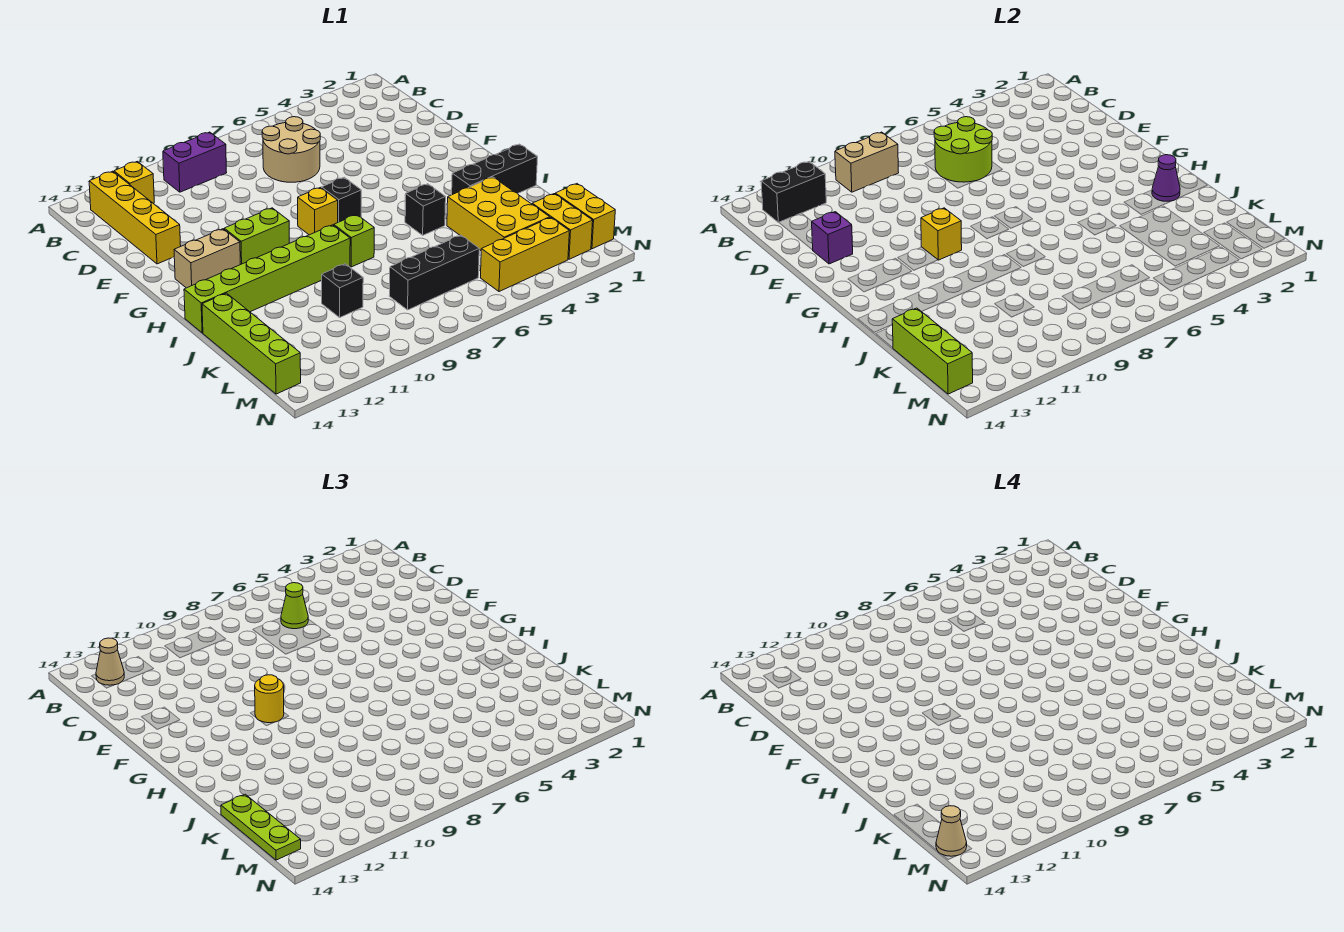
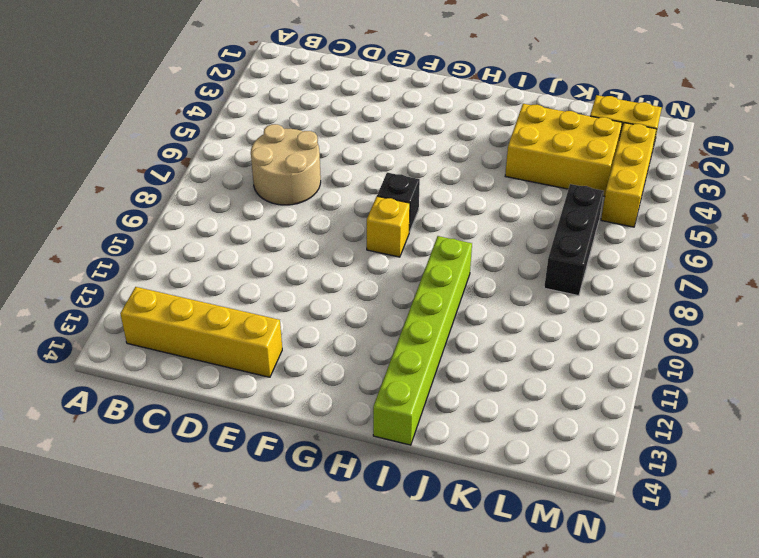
none -> purple brick B9:B10 level 1
none -> yellow brick B12 level 1
none -> lime brick G10:G11 level 1
none -> tan brick G12:G13 level 1

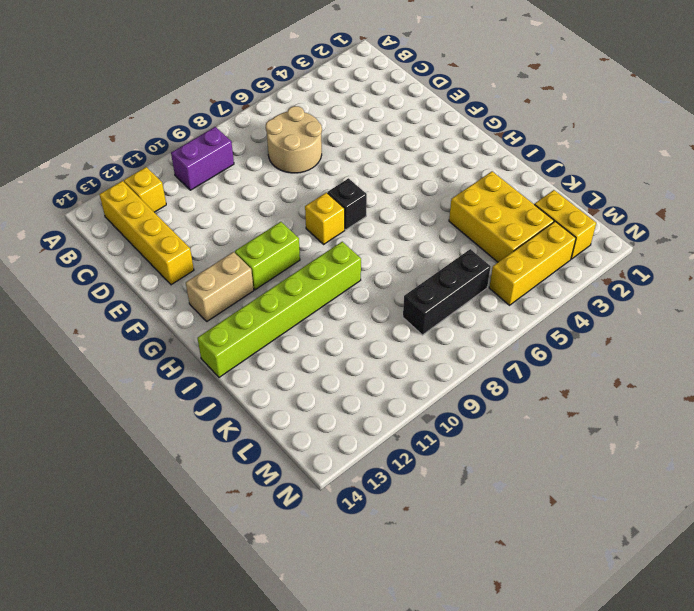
none -> black brick I1:I3 level 1
none -> black brick I5 level 1
none -> lime brick I8 level 1
none -> lime brick J14:M14 level 1

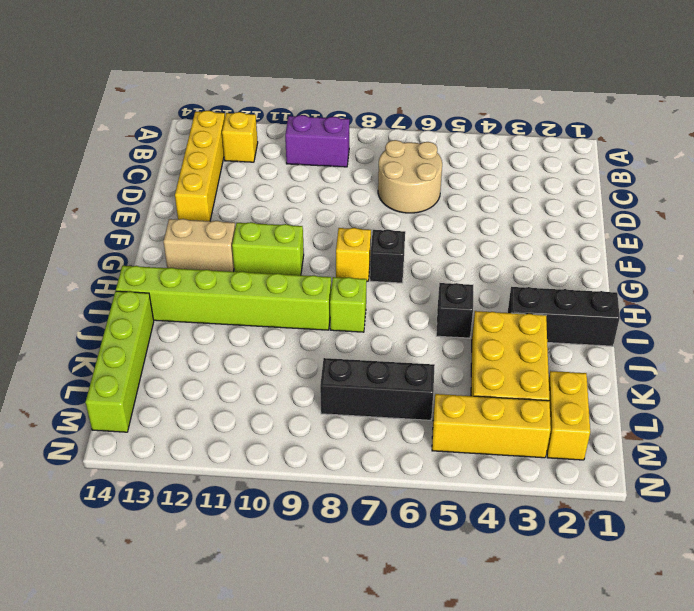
none -> black brick K10 level 1
none -> yellow brick L1:M1 level 1
none -> tan brick B9:B10 level 2
none -> black brick B12:B13 level 2

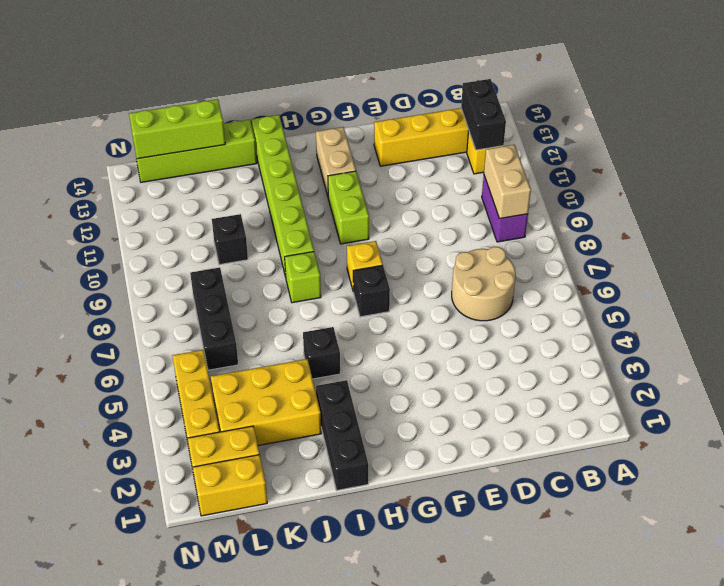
none -> lime round brick C6:D7 level 2
none -> purple brick E13 level 2
none -> yellow brick G10 level 2
none -> purple cone I2 level 2

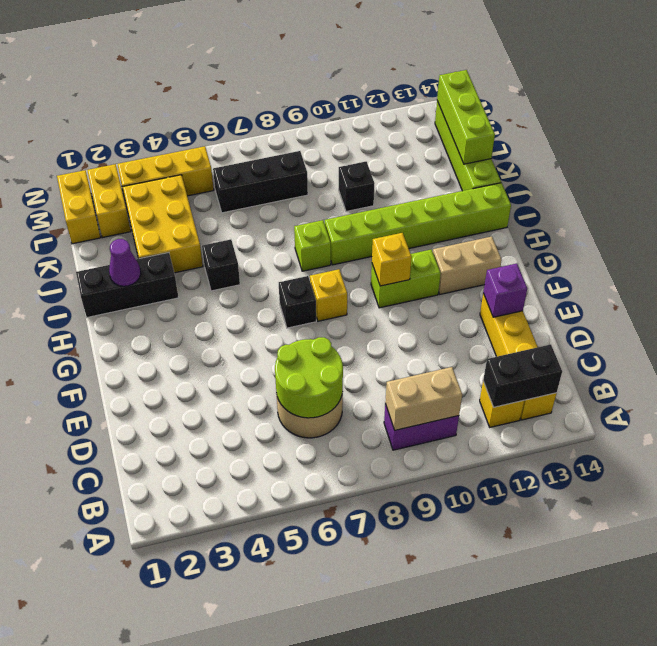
none -> tan cone B13 level 3
none -> lime cone C6 level 3
none -> yellow round brick G10 level 3
none -> lime plate K14:M14 level 3

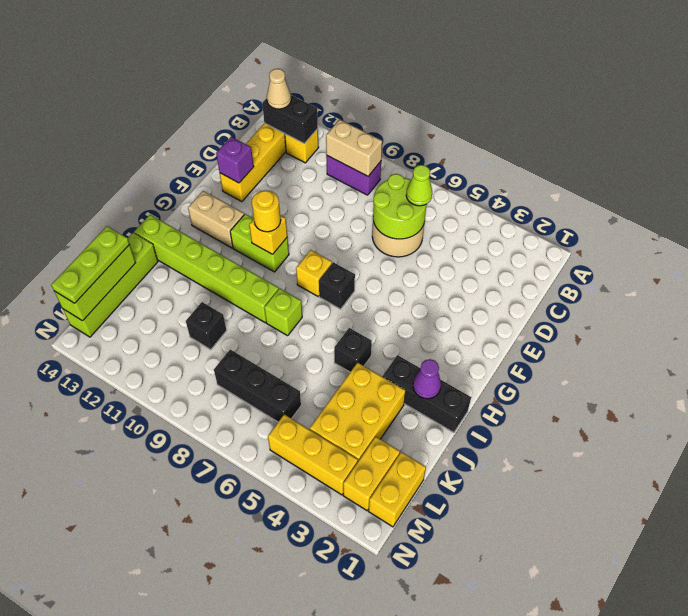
none -> tan cone M14 level 4

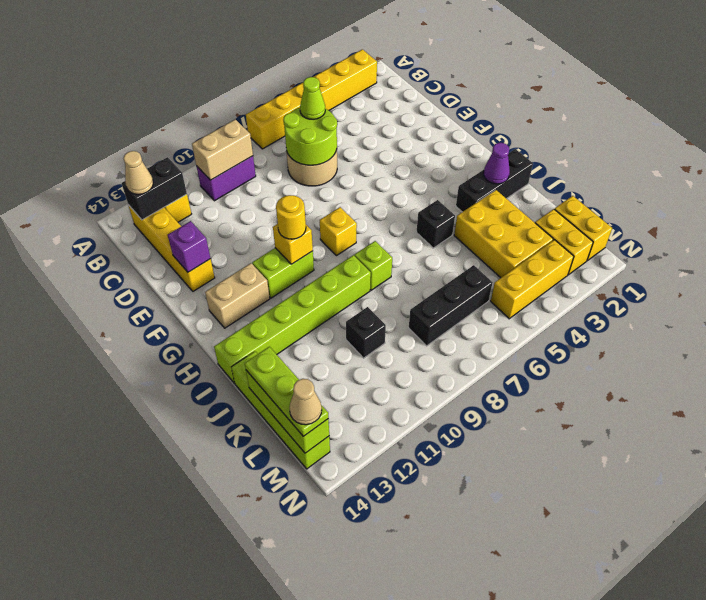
yellow brick A2:A7 level 1 -> none
none -> black brick G7 level 1

